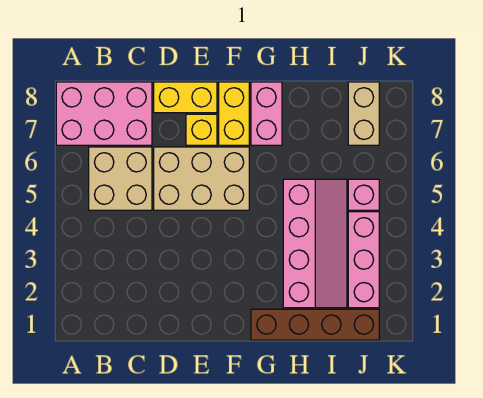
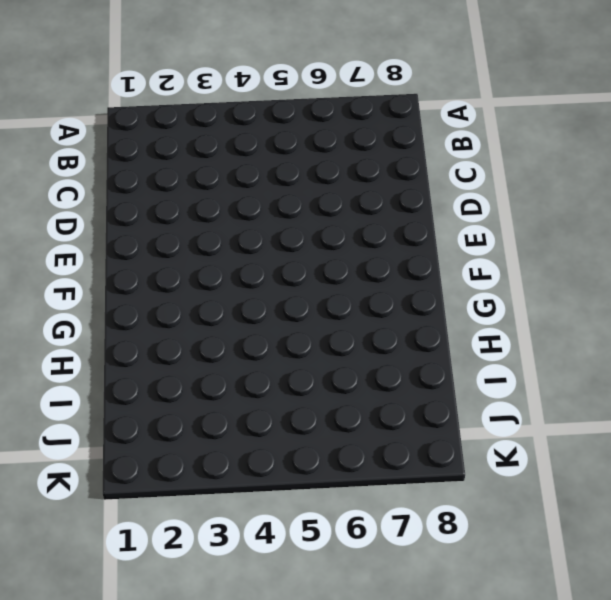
none -> pink brick A7:C8 level 1
none -> tan brick B5:C6 level 1
none -> tan brick D5:F6 level 1

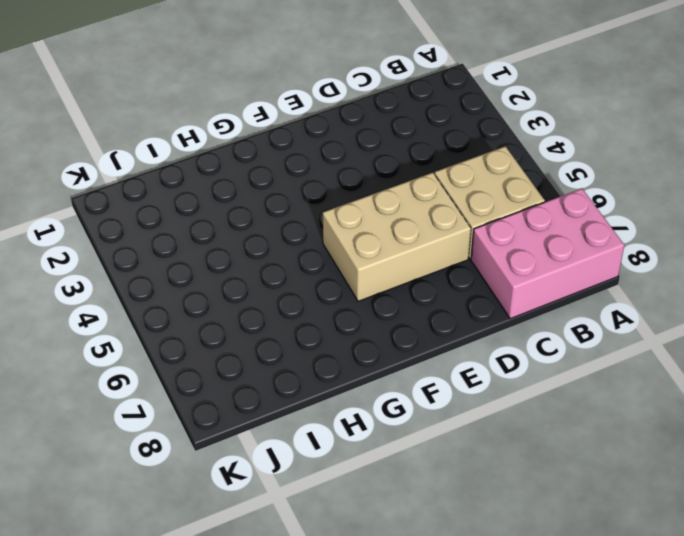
none -> yellow brick D8:E8 level 1
none -> yellow brick E7 level 1
none -> yellow brick F7:F8 level 1

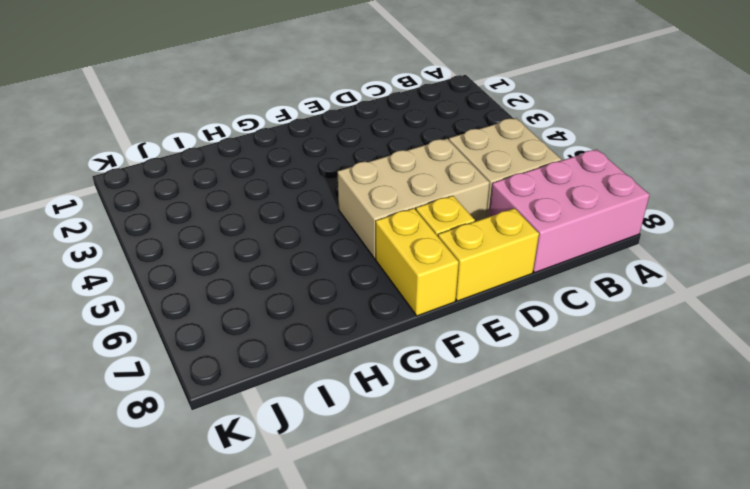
none -> brown brick G1:J1 level 1
none -> pink brick G7:G8 level 1
none -> pink slope H2:I5 level 1 top H

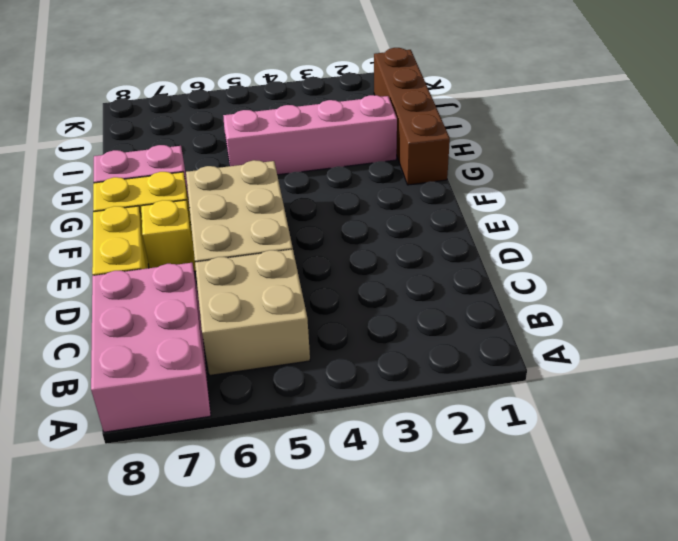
none -> pink brick J2:J4 level 1
none -> pink brick J5 level 1
none -> tan brick J7:J8 level 1

